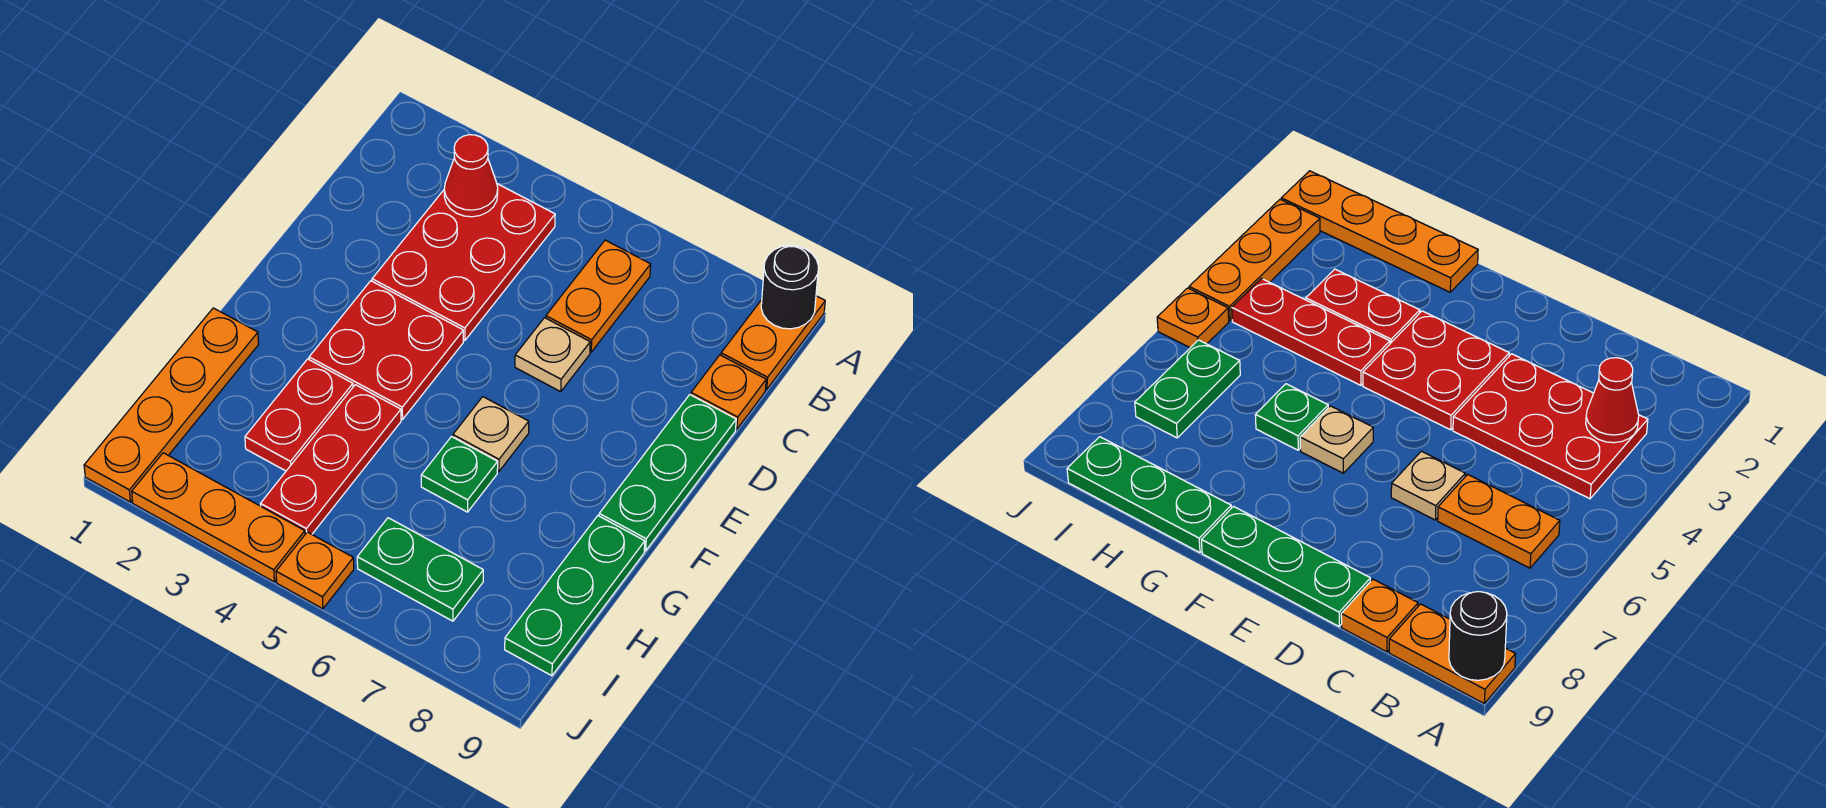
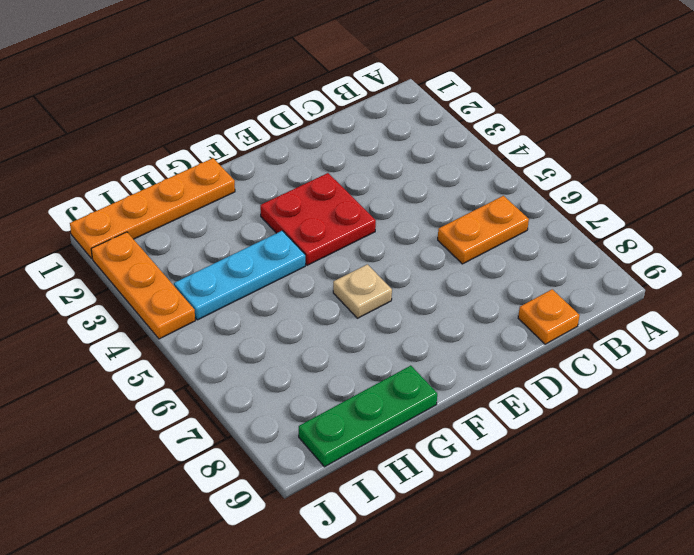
cyan plate G4:I4 level 1 -> red plate G4:I4 level 1
none -> orange plate A9:B9 level 1
none -> red plate B3:D4 level 1
none -> tan plate D6 level 1

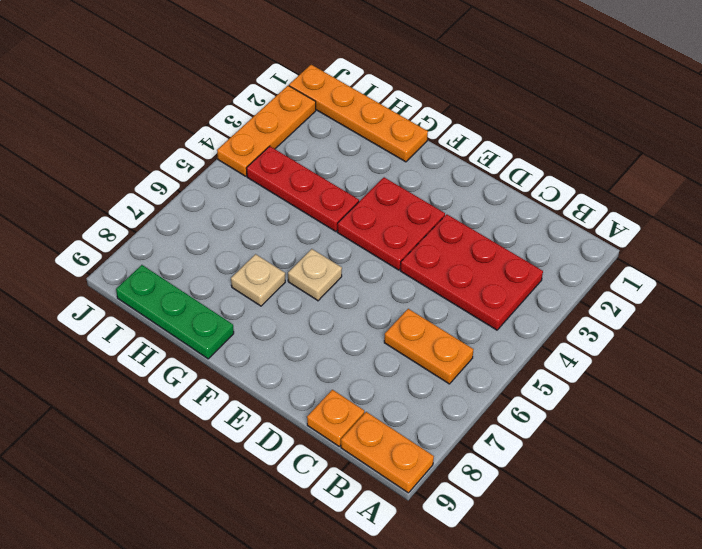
tan plate G7 level 1 -> tan plate D6 level 1
none -> green plate D9:F9 level 1
none -> red plate G3:H3 level 1
none -> green plate G6 level 1

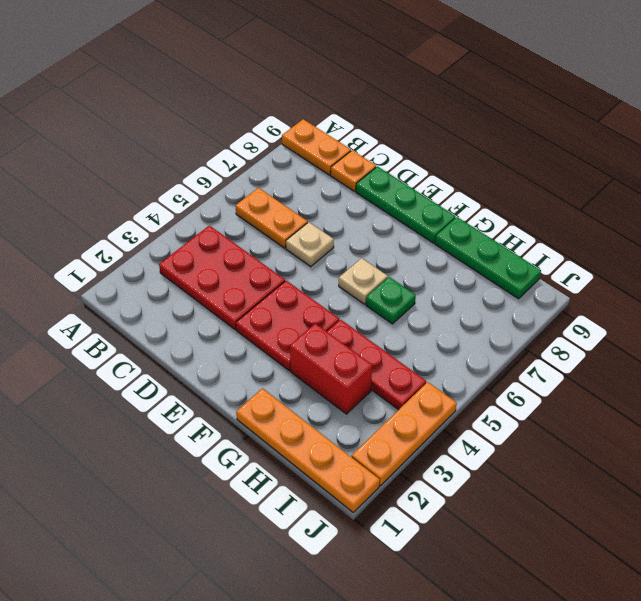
red brick G3:H3 level 1 -> red plate G3:H3 level 1
none -> green plate I6:I7 level 1
none -> orange plate J5 level 1
none -> black round brick A9 level 2

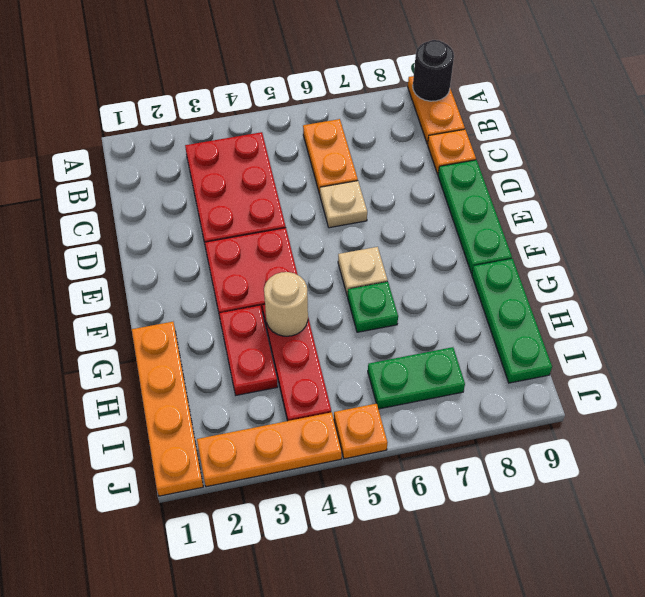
tan round brick G4 level 2 -> none
none -> red cone B3 level 2

